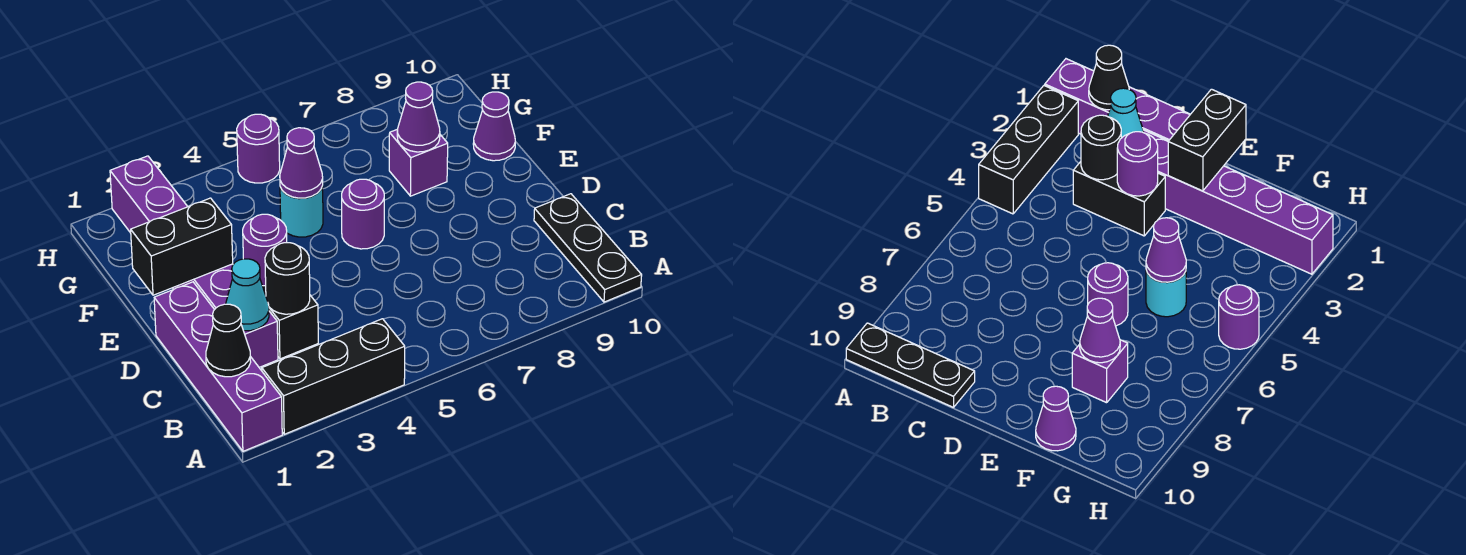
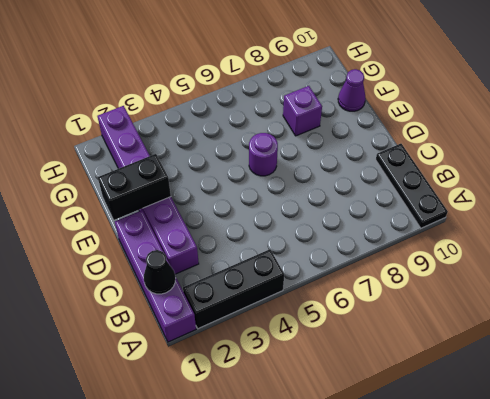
none -> black brick C3:D3 level 1
none -> cyan round brick F5 level 1
none -> purple round brick H5 level 1

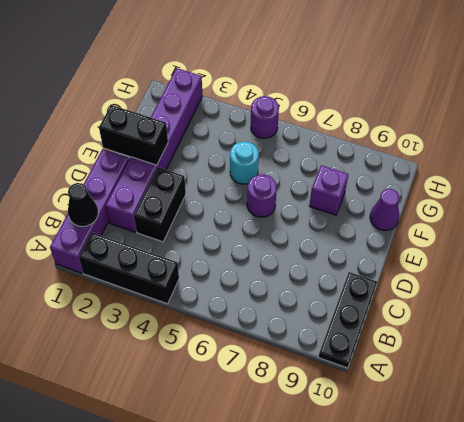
none -> cyan cone C2 level 2
none -> black round brick C3 level 2
none -> purple round brick D3 level 2

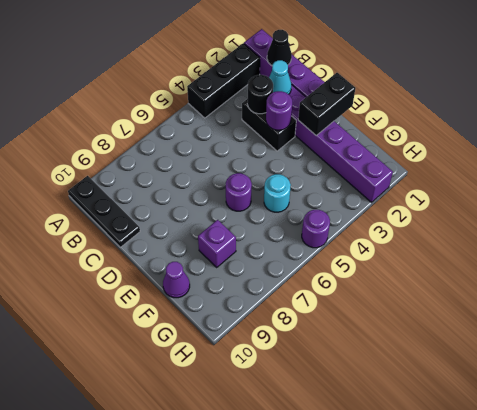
none -> purple cone F5 level 2
none -> purple cone F8 level 2

